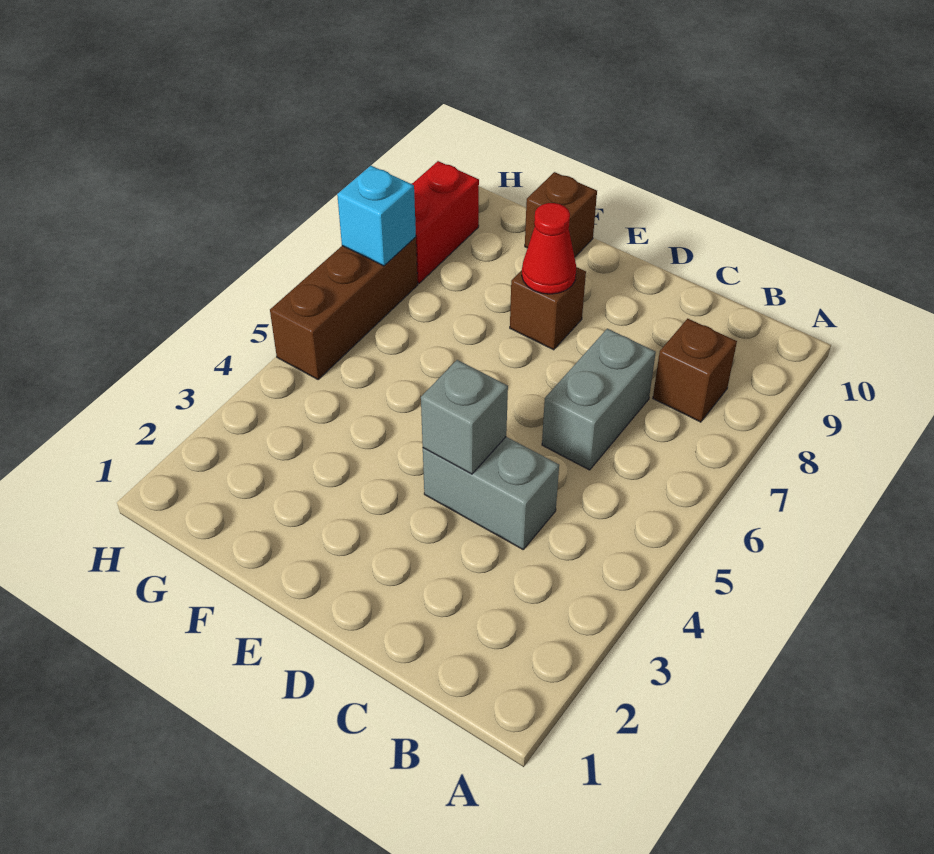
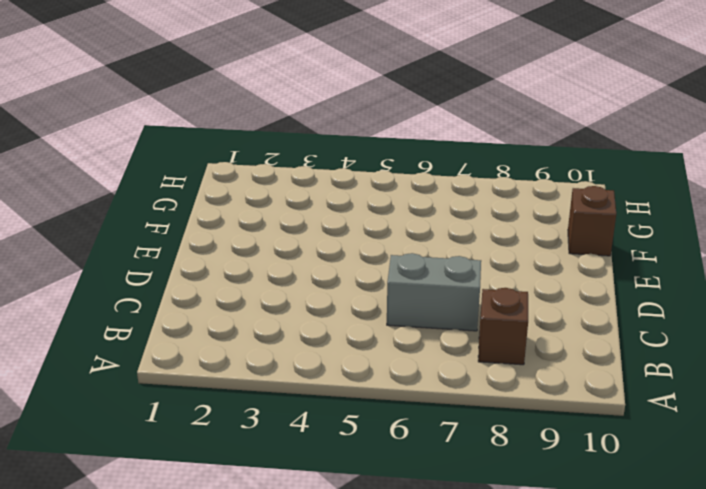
none -> grey brick C4:D4 level 1
none -> brown brick E8 level 1

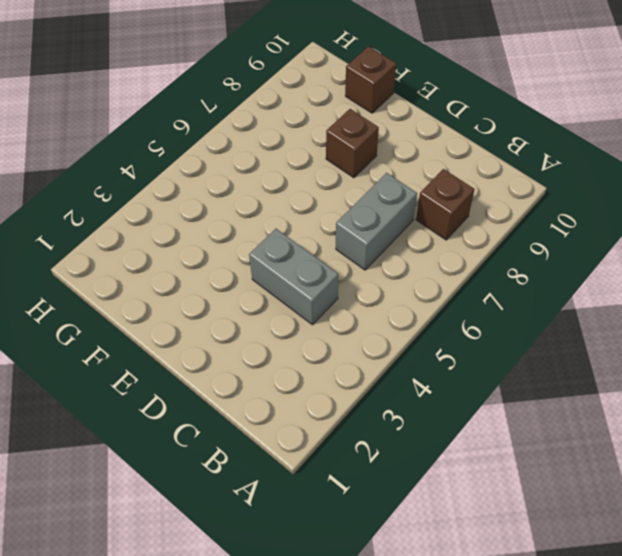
none -> brown brick H5:H7 level 1
none -> red brick H8:H9 level 1

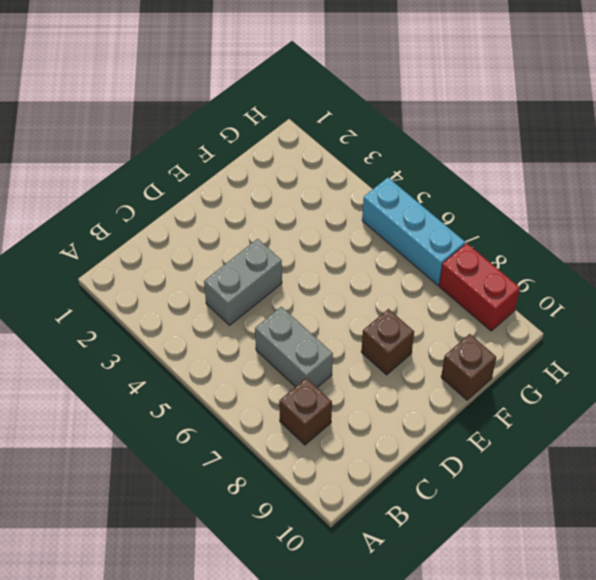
cyan brick H5:H7 level 1 -> brown brick H5:H7 level 1
none -> grey brick D4 level 2
none -> red cone E8 level 2

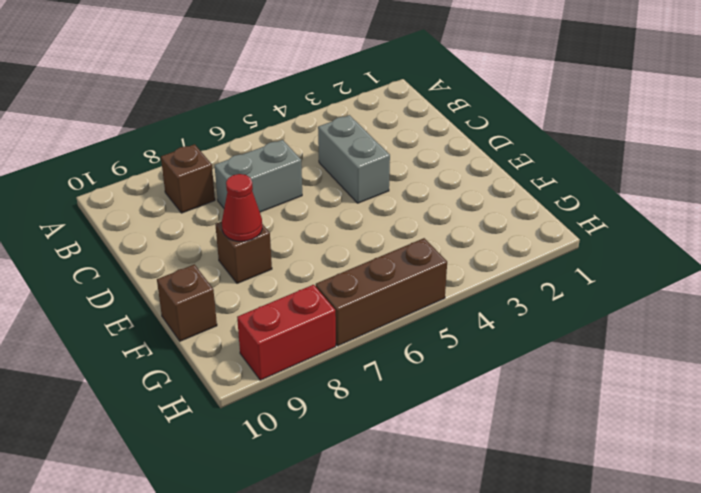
none -> grey brick D4 level 2
none -> cyan brick H7 level 2

